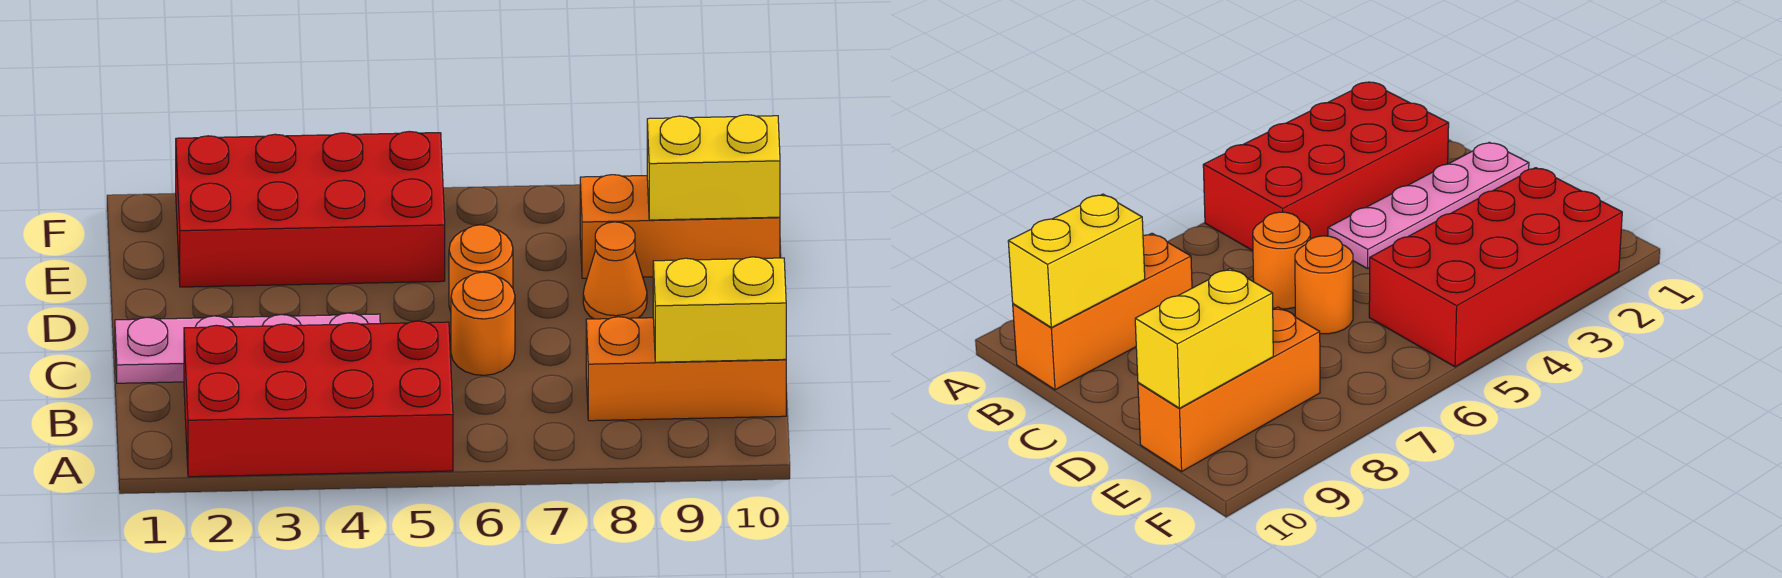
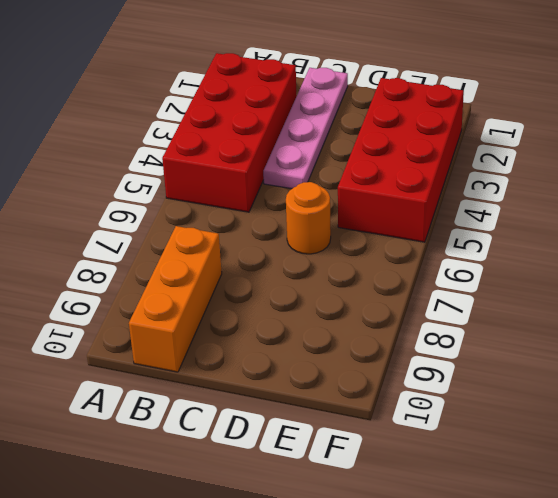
none -> orange round brick C6 level 1
none -> orange cone D8 level 1

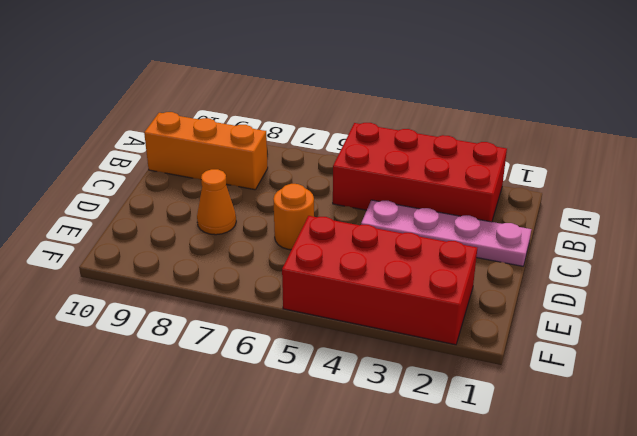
none -> orange round brick C6 level 1
none -> orange brick E8:E10 level 1

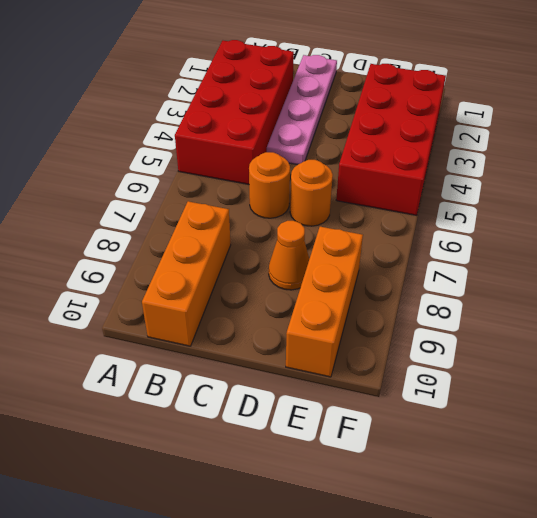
none -> yellow brick B9:B10 level 2
none -> yellow brick E9:E10 level 2

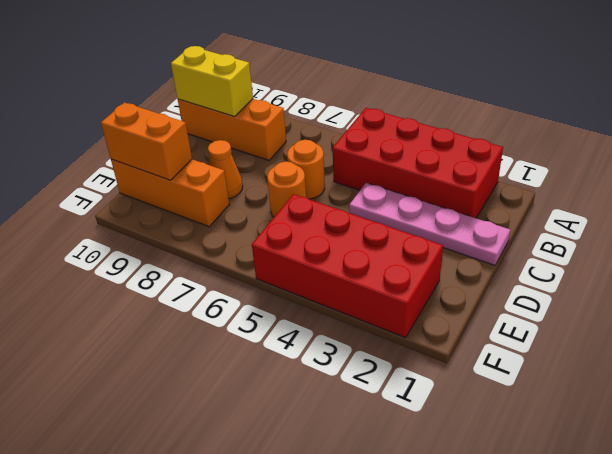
orange brick E9:E10 level 2 -> yellow brick E9:E10 level 2

